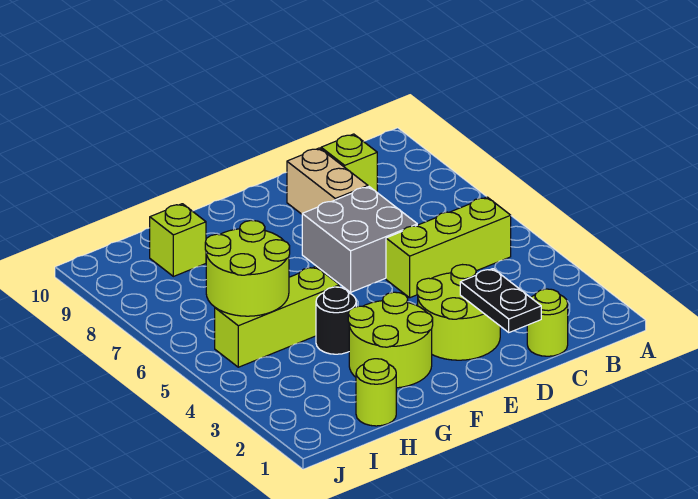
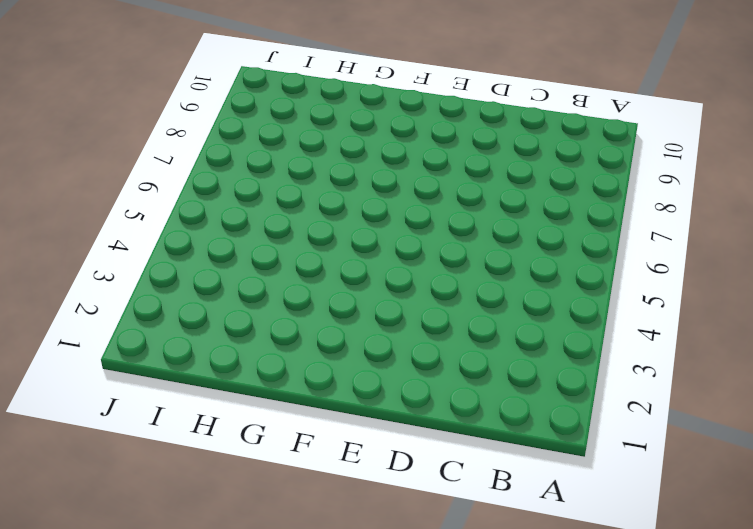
none -> lime brick B5:D5 level 1
none -> lime round brick C1 level 1
none -> lime brick C9 level 1

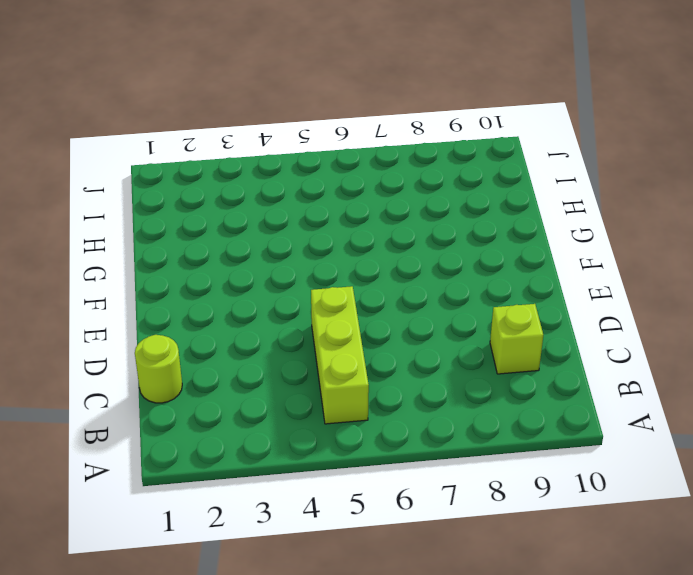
none -> lime round brick D2:E3 level 1
none -> grey brick D6:E7 level 1
none -> tan brick D8:D9 level 1

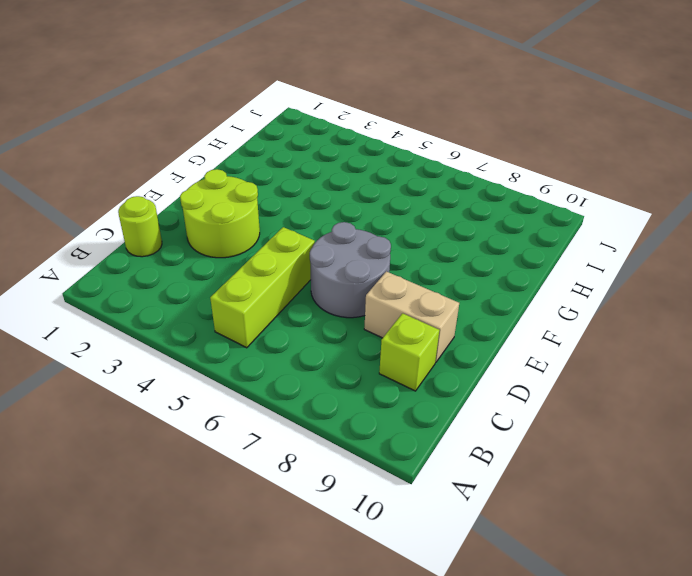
grey round brick D6:E7 level 1 -> grey brick D6:E7 level 1
none -> lime round brick F2:G3 level 1
none -> black round brick G4 level 1
none -> lime brick G5:I5 level 1

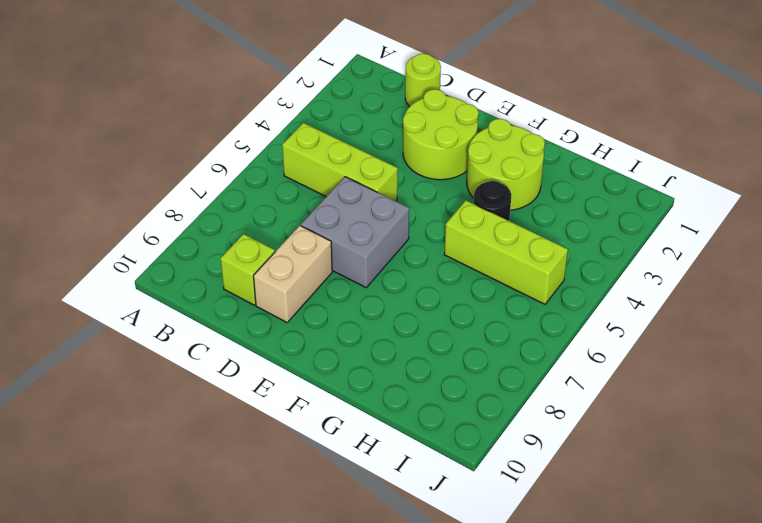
none -> lime round brick H1 level 1
none -> lime brick H9 level 1
none -> black plate D1:D2 level 2

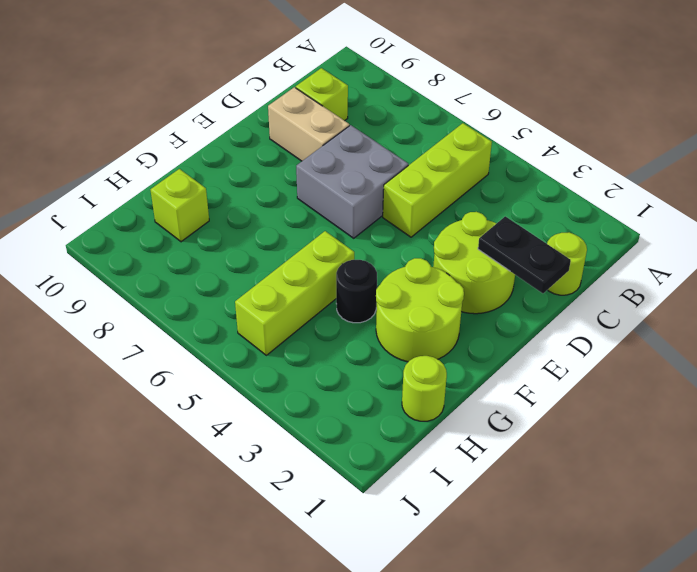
none -> lime round brick H5:I6 level 2

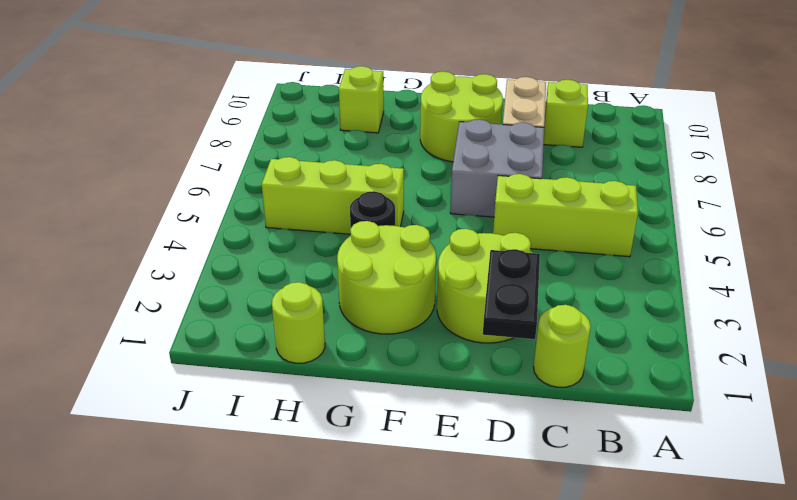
lime round brick E8:F9 level 1 -> lime round brick H5:I6 level 2

